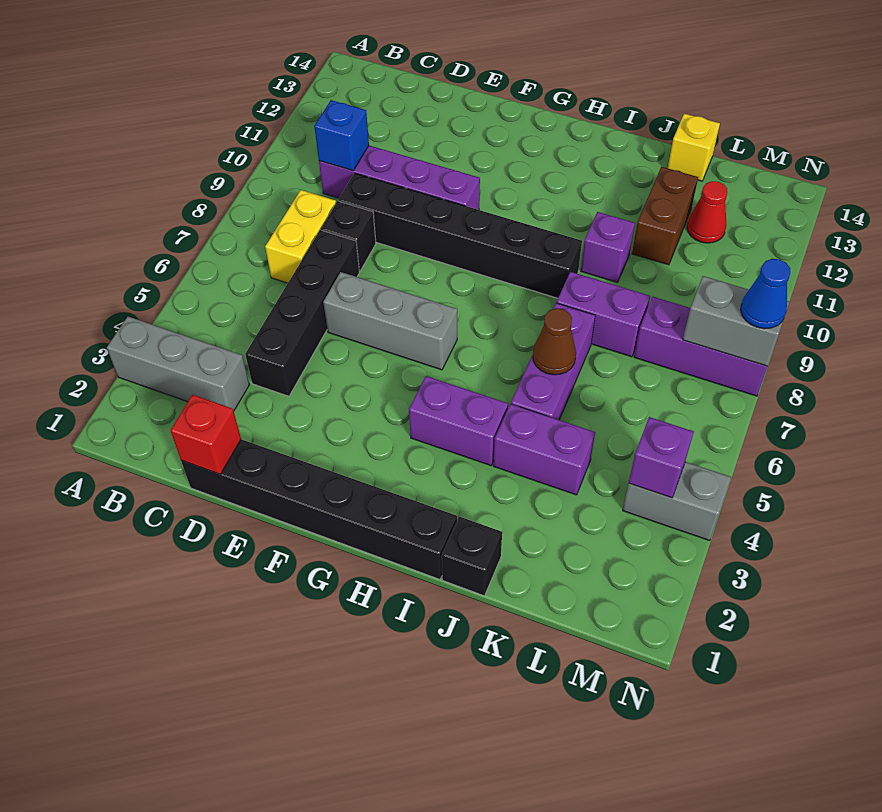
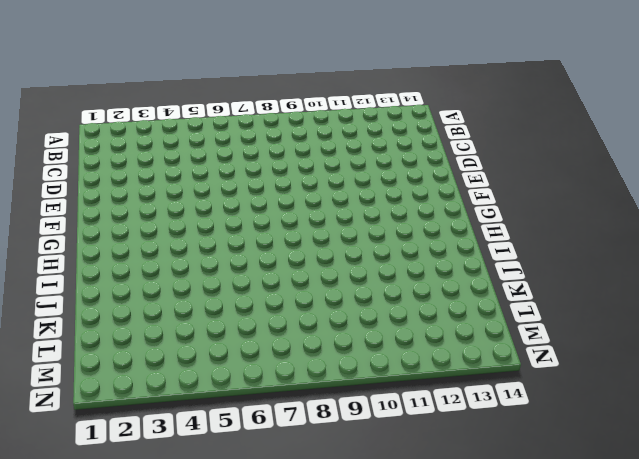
none -> grey brick A3:C3 level 1
none -> yellow brick C7:C8 level 1
none -> purple brick C10:F10 level 1

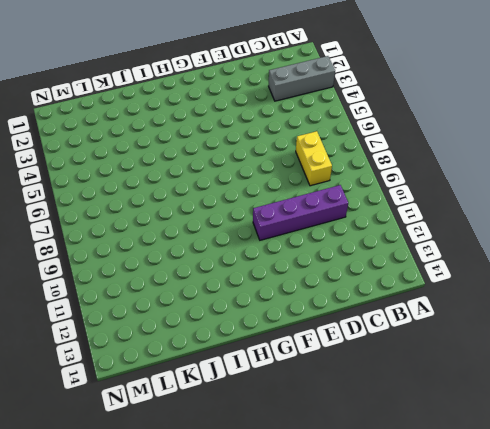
none -> black brick D1:I1 level 1
none -> black brick D4:D7 level 1
none -> black brick D8 level 1

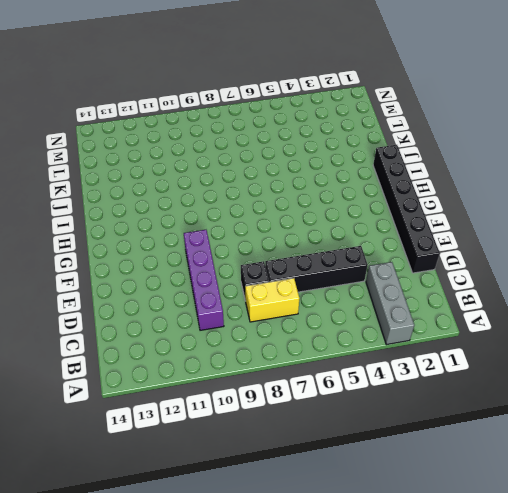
none -> black brick D9:I9 level 1
none -> grey brick E6:G6 level 1
none -> purple brick H4:I4 level 1

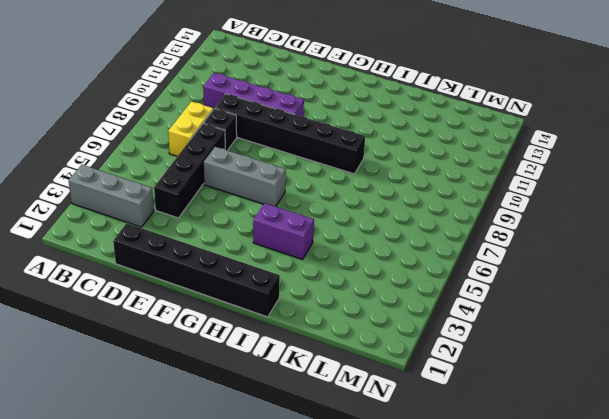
none -> black brick J1 level 1
none -> purple brick J4:K4 level 1
none -> purple brick J5:J7 level 1

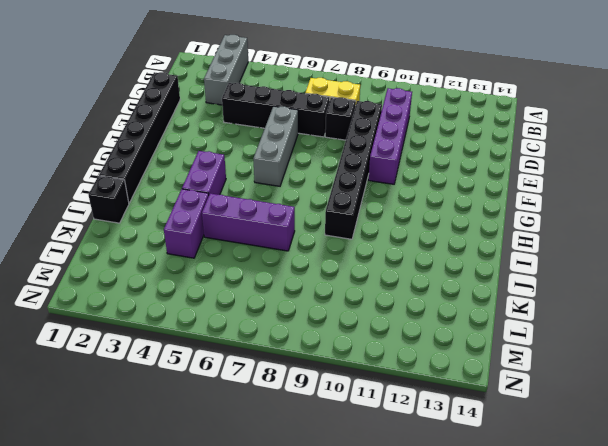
none -> purple brick J8:K8 level 1
none -> purple brick J10 level 1
none -> brown brick K11:K12 level 1

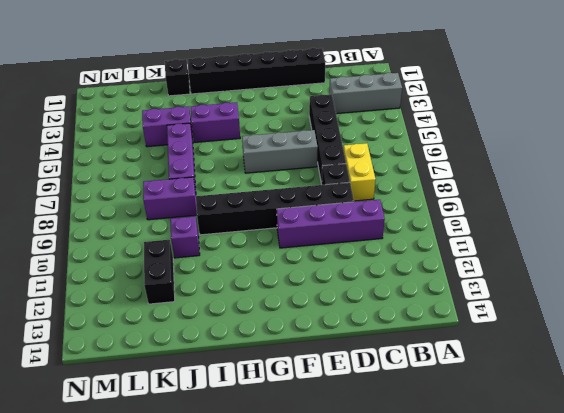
black brick K11:K12 level 1 -> brown brick K11:K12 level 1
none -> yellow brick K14 level 1
none -> purple brick L8:N8 level 1
none -> red cone L12 level 1

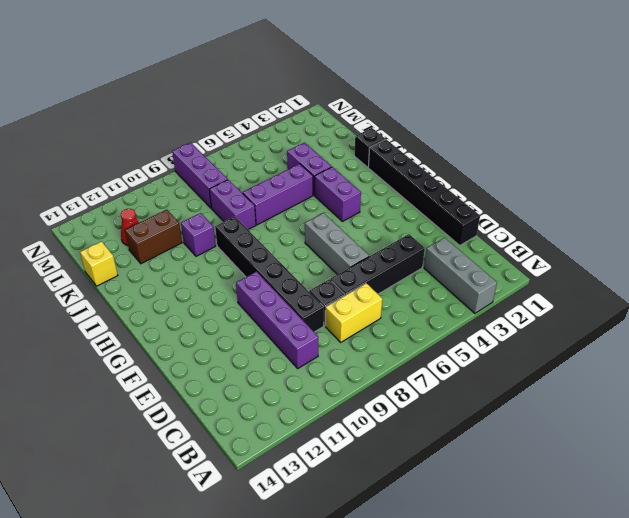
none -> grey brick M4:N4 level 1
none -> blue brick C10 level 2
none -> red brick D1 level 2

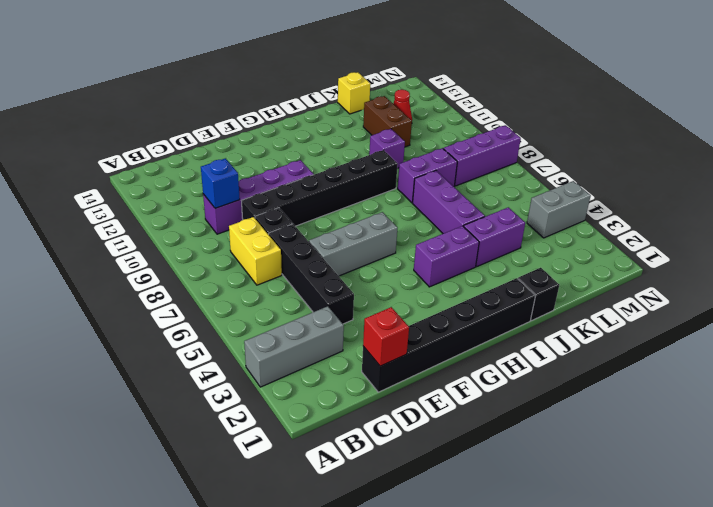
none -> brown cone J6 level 2
none -> purple brick M4 level 2
none -> grey brick M8:N8 level 2

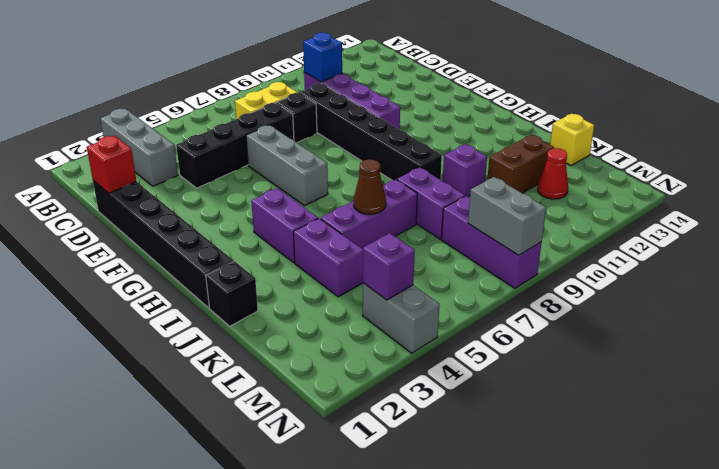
none -> blue cone N8 level 3

